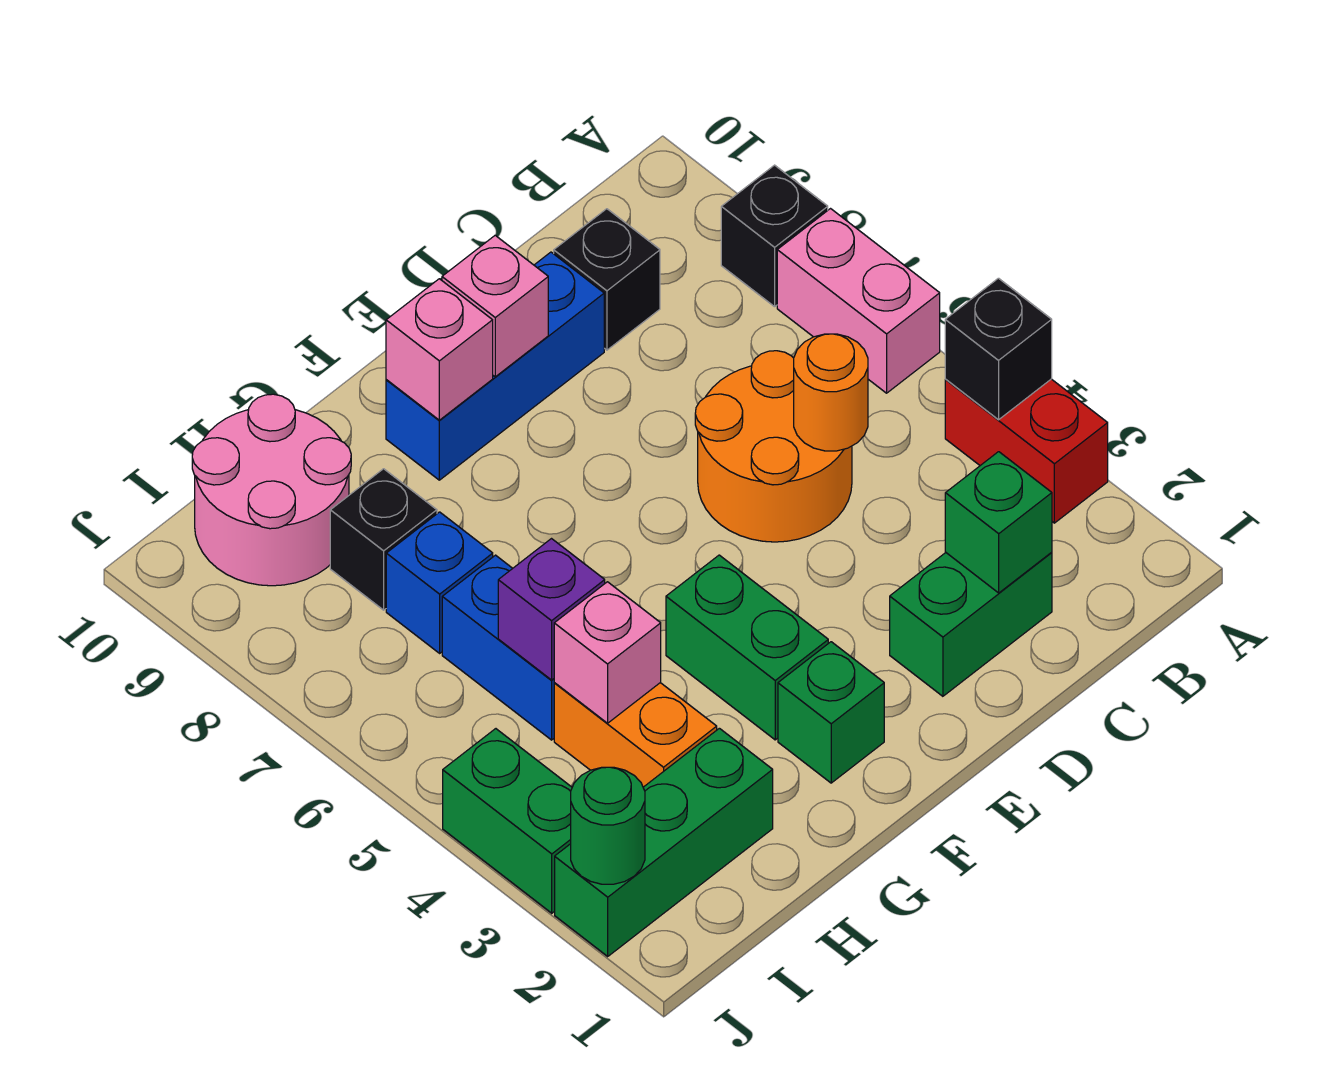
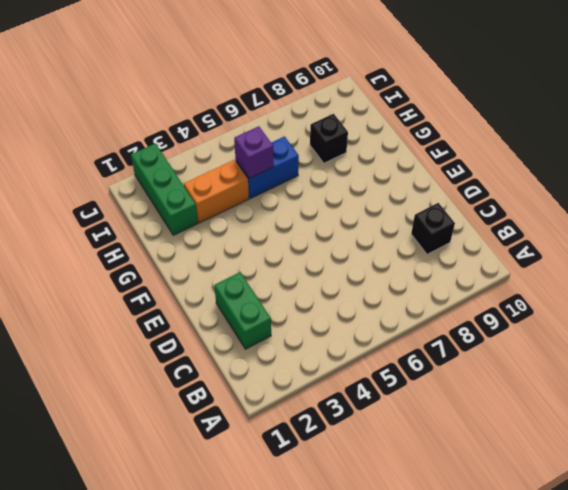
none -> red brick A3:A4 level 1
none -> pink brick A6:A7 level 1
none -> black brick A8 level 1

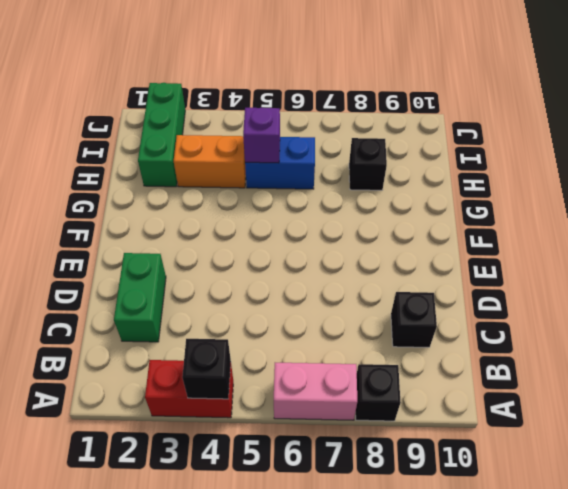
none -> orange round brick C5:D6 level 1
none -> blue brick D9:F9 level 1
none -> green brick F2 level 1

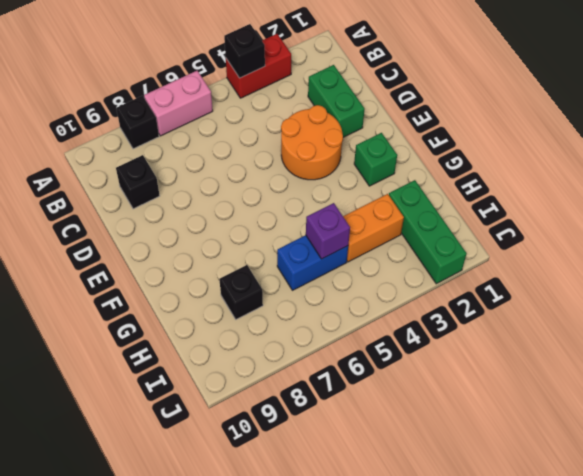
orange round brick D3:E4 level 1 -> orange round brick C5:D6 level 1
none -> blue brick D9:F9 level 1
none -> green brick F3:F4 level 1
none -> blue brick H7 level 1

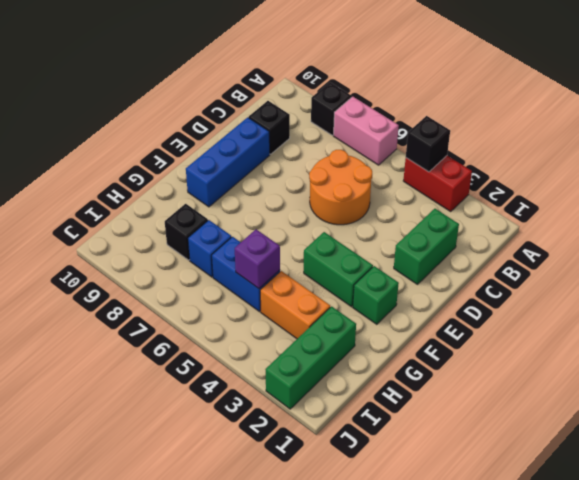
none -> pink round brick H9:I10 level 1
none -> green brick J3:J4 level 1
none -> green brick C2 level 2

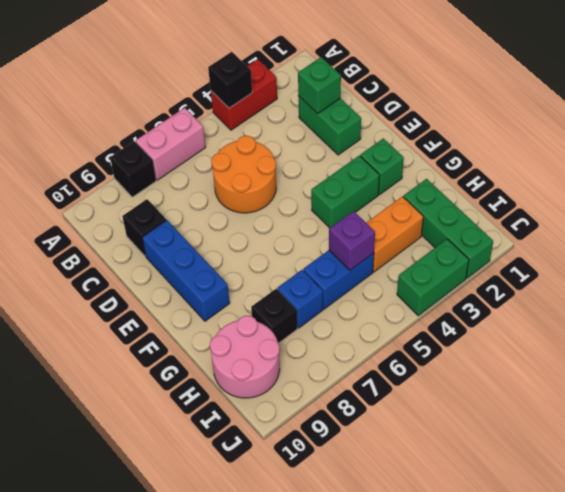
none -> orange round brick C5 level 2
none -> pink brick E9 level 2
none -> pink brick F9 level 2

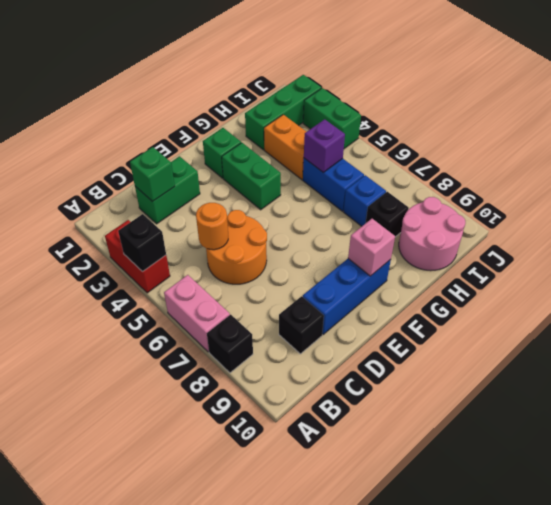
none -> pink brick E9 level 2
none -> pink brick H4 level 2
none -> green round brick J2 level 2

